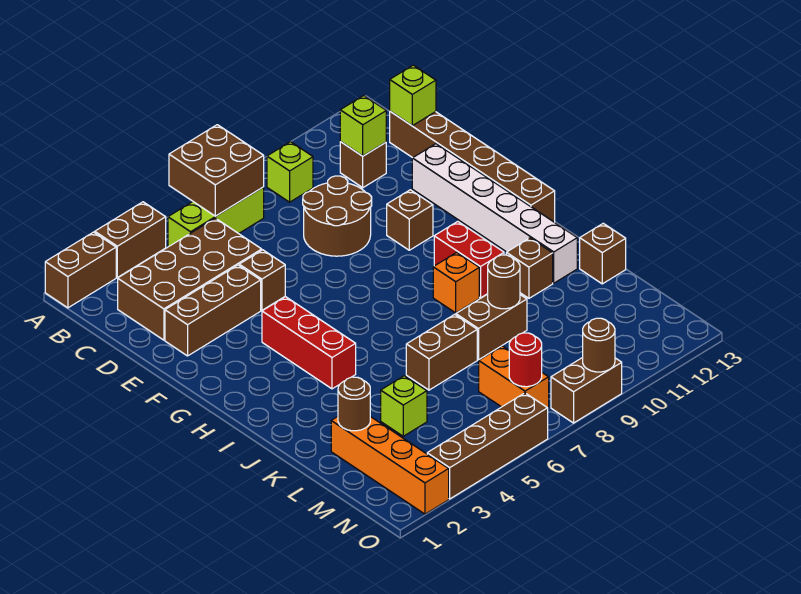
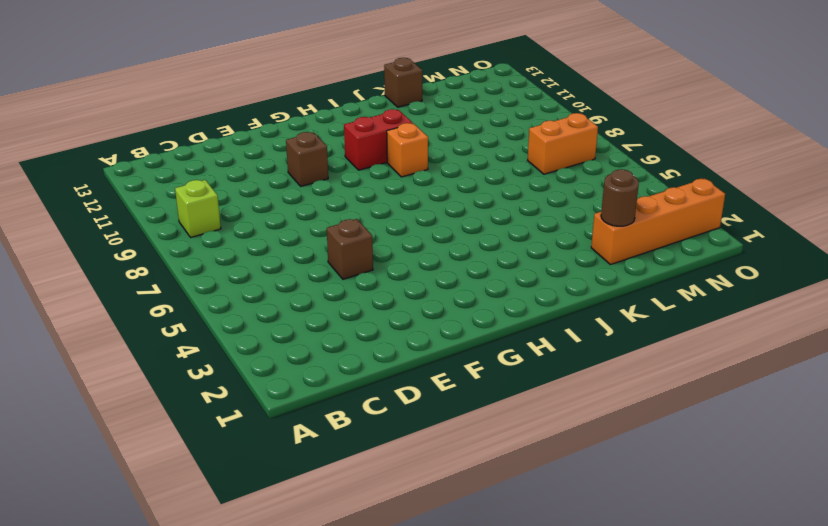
none -> brown brick A1:A2 level 1
none -> brown brick A3:A4 level 1
none -> lime brick B5:B7 level 1
none -> brown brick C2:D5 level 1

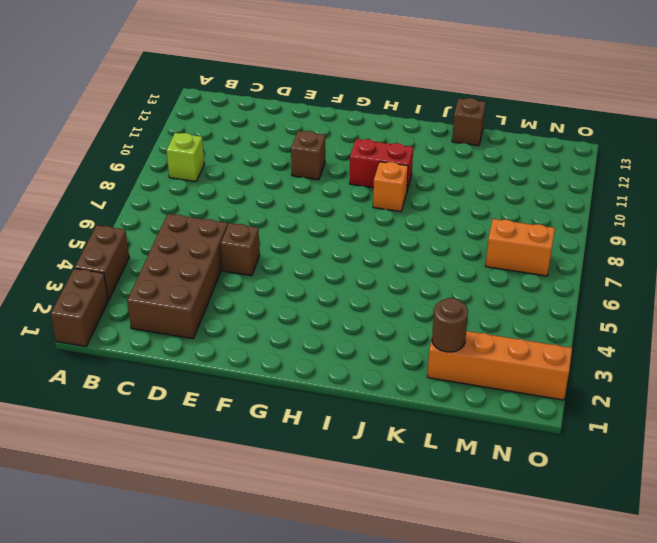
none -> lime brick B5:B7 level 1
none -> brown brick C11 level 1
none -> brown brick C13:H13 level 1
none -> brown round brick D8:E9 level 1

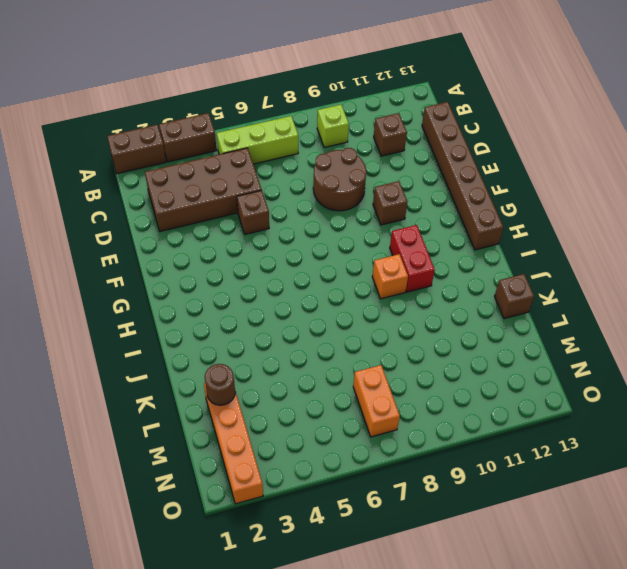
none -> brown brick E2:E4 level 1
none -> white brick E12:J12 level 1
none -> red brick G4:I4 level 1
none -> brown brick J11 level 1

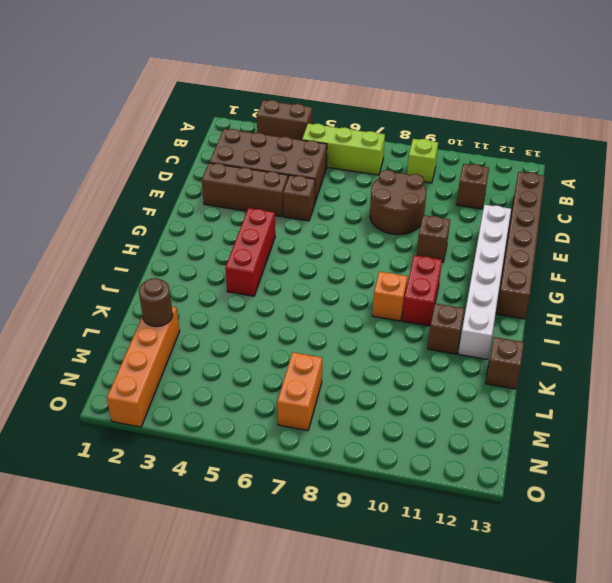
none -> brown brick A1:A2 level 1
none -> brown brick K6:K7 level 1
none -> brown brick K8:K9 level 1
none -> lime brick L4 level 1

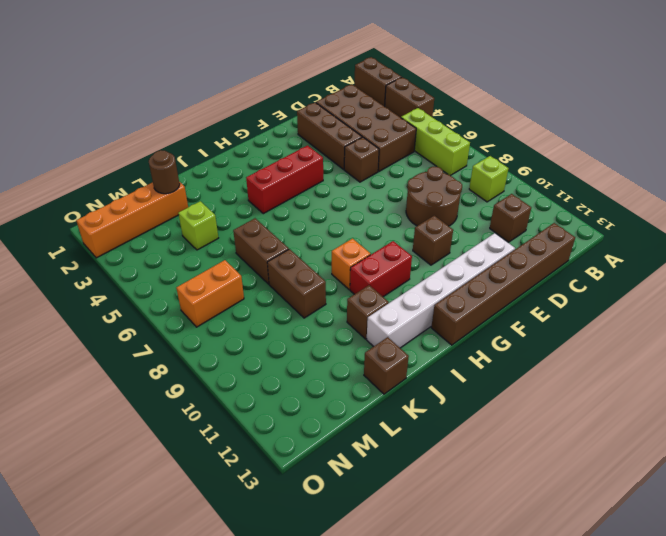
none -> brown brick O3:O6 level 1
none -> brown brick O8:O9 level 1
none -> brown brick A6:B7 level 2
none -> lime brick C11 level 2

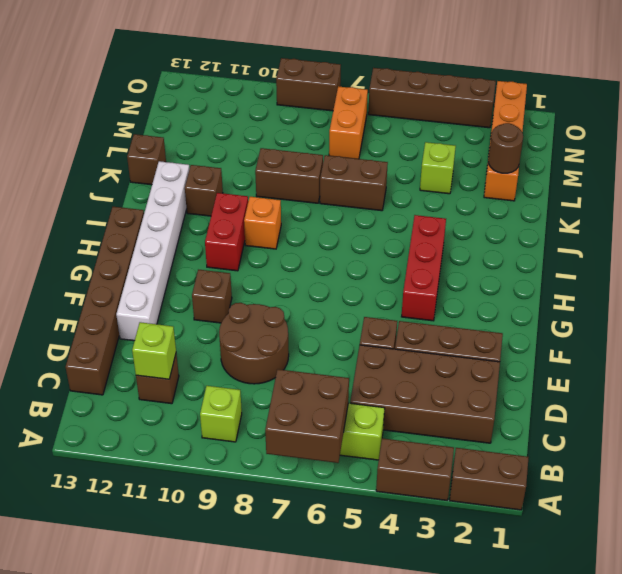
none -> lime brick C13 level 2
none -> brown round brick K9 level 2
none -> red round brick N7 level 2
none -> brown round brick O9 level 2

